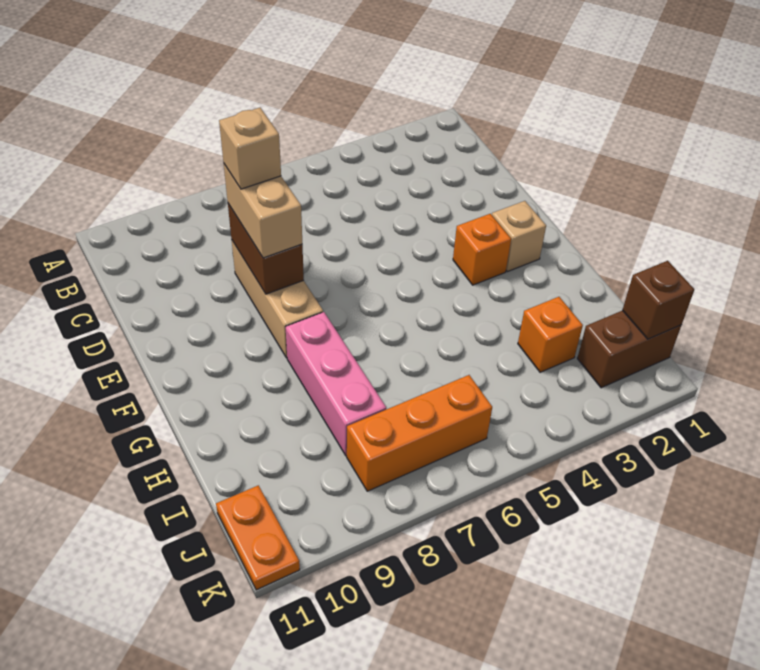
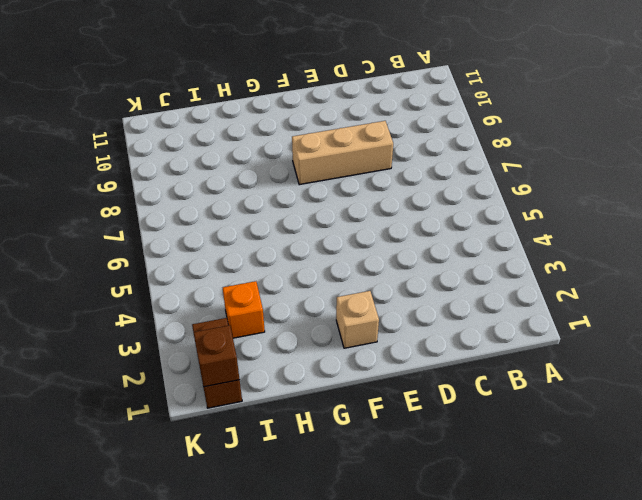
none -> orange brick F3 level 1
none -> pink brick G8:I8 level 1
none -> orange brick J6:J8 level 1

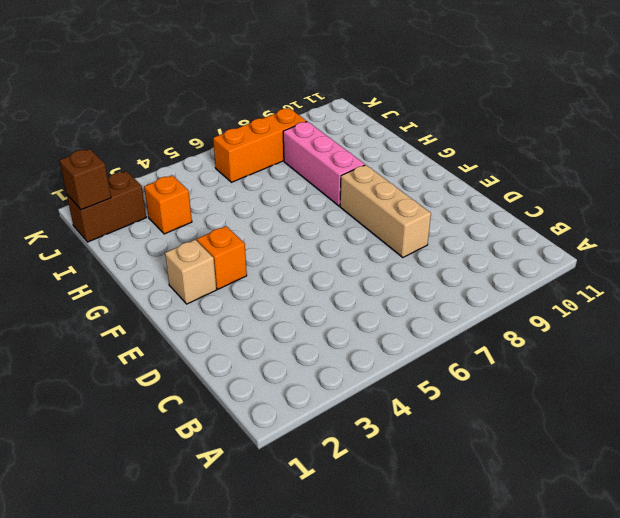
none -> orange plate J11:K11 level 1
none -> brown brick D8:E8 level 2
none -> tan brick D8:E8 level 3

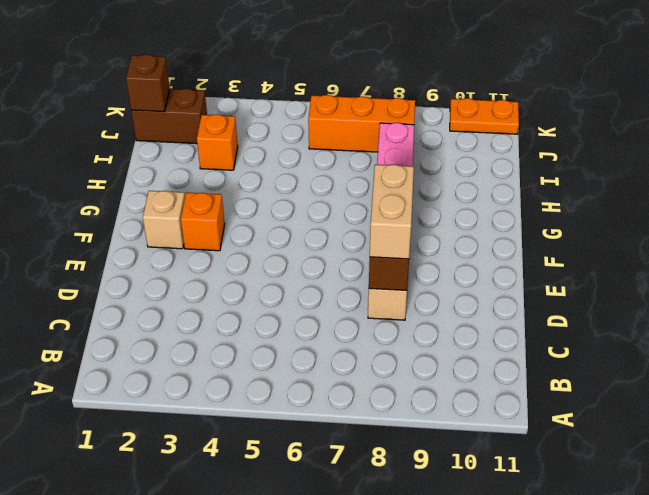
orange plate K10:K11 level 1 -> orange plate J11:K11 level 1
none -> tan brick D8 level 4

